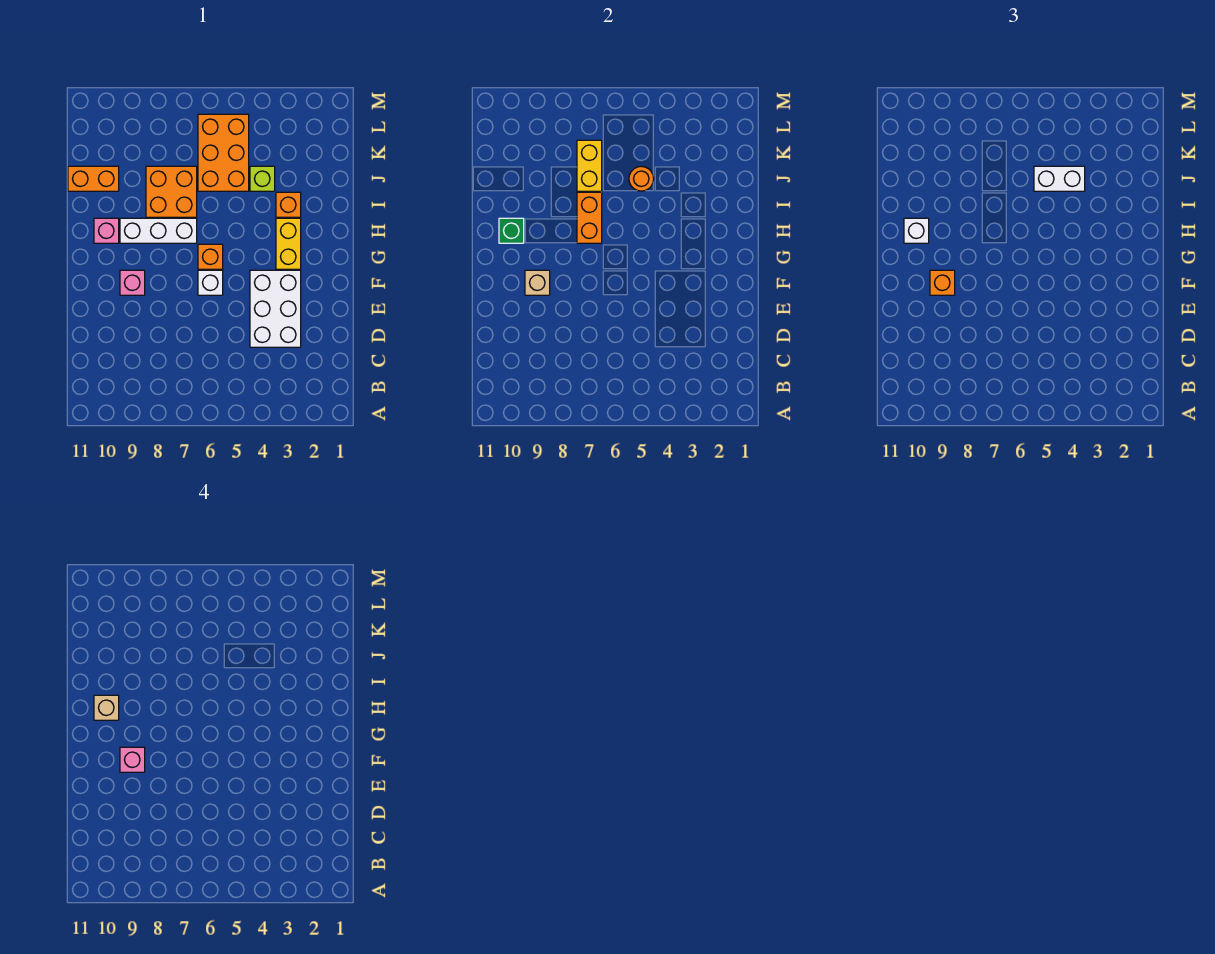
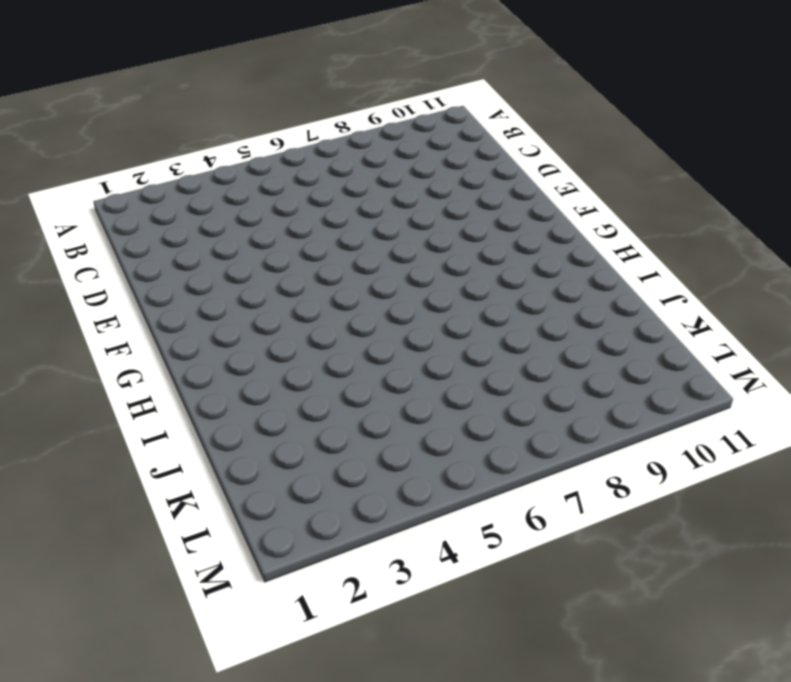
none -> white brick D3:F4 level 1
none -> white brick F6 level 1
none -> pink brick F9 level 1

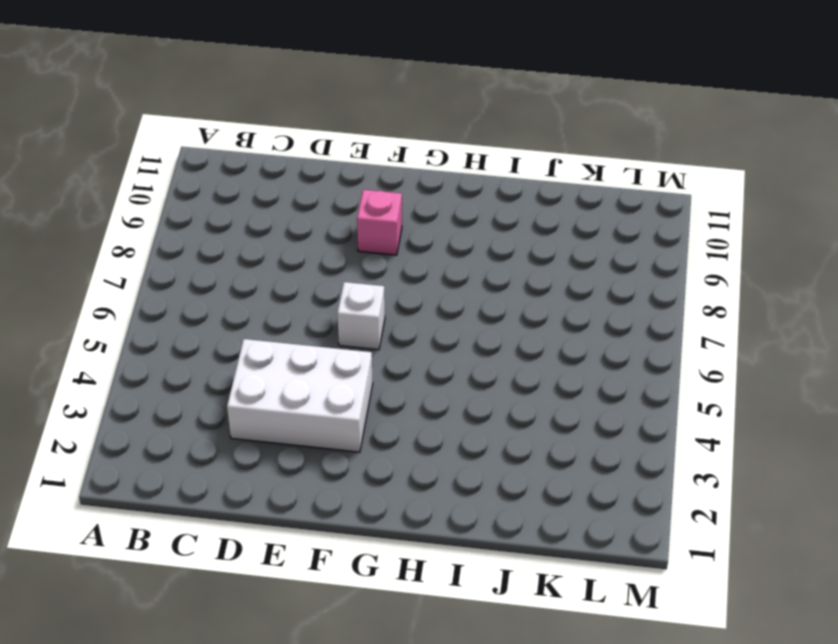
none -> yellow brick G3:H3 level 1
none -> orange brick G6 level 1
none -> white brick H7:H9 level 1

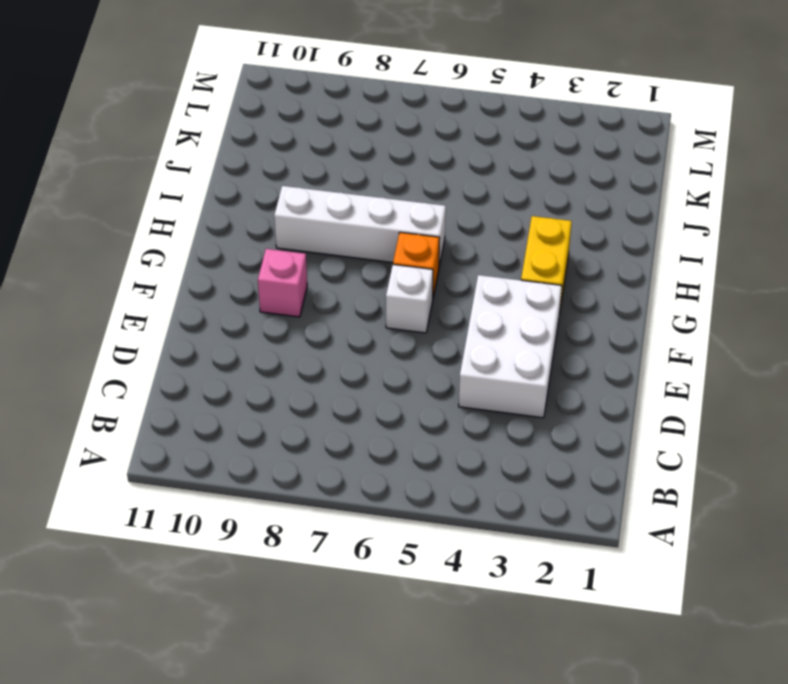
white brick H6:H9 level 1 -> white brick H7:H9 level 1
none -> pink brick H10 level 1
none -> orange brick I3 level 1
none -> orange brick I7:J8 level 1

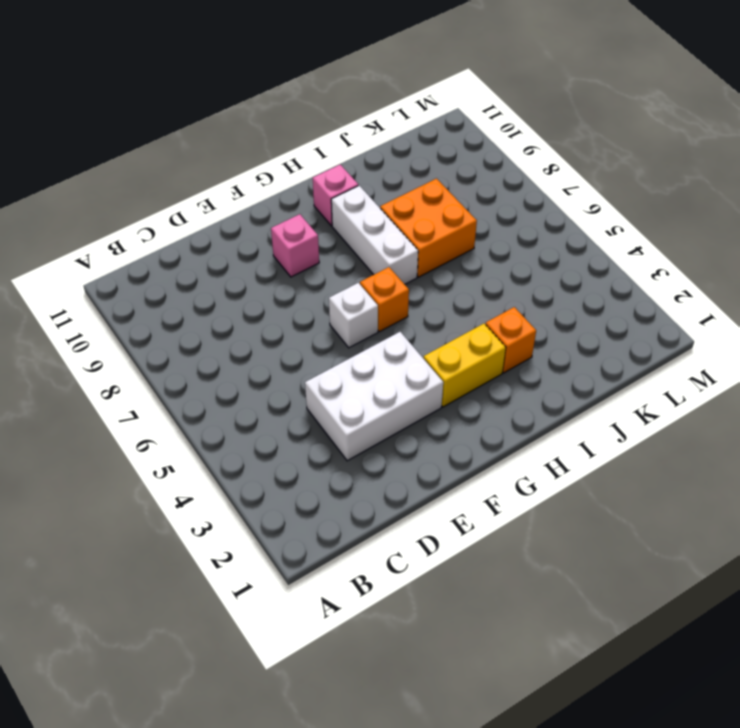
none -> lime brick J4 level 1
none -> orange brick J5:L6 level 1
none -> orange brick J10:J11 level 1

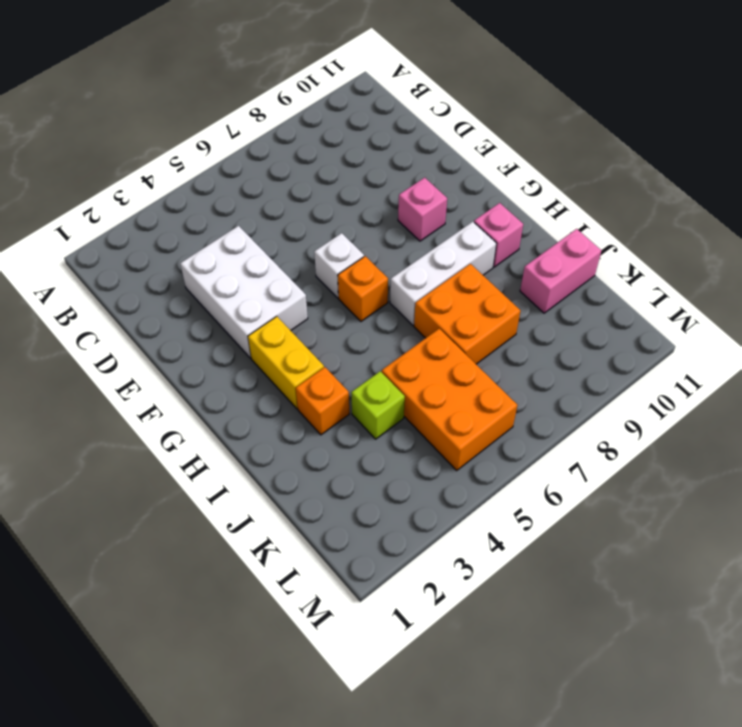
pink brick J10:J11 level 1 -> orange brick J10:J11 level 1
none -> tan brick F9 level 2
none -> orange brick H7:I7 level 2
none -> green brick H10 level 2

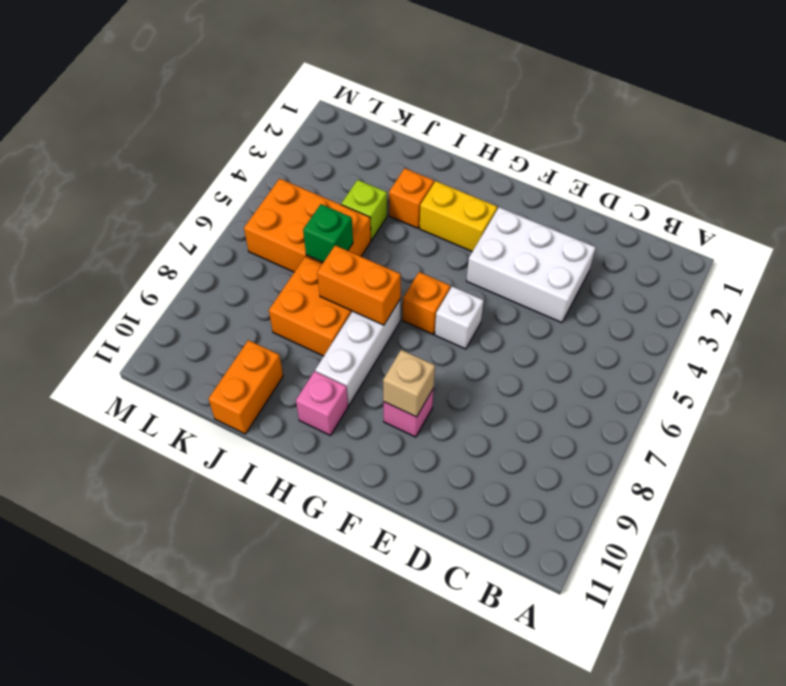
green brick J6 level 2 -> green brick H10 level 2
none -> orange round brick J5 level 2
none -> yellow brick J7:K7 level 2
none -> orange brick F9 level 3

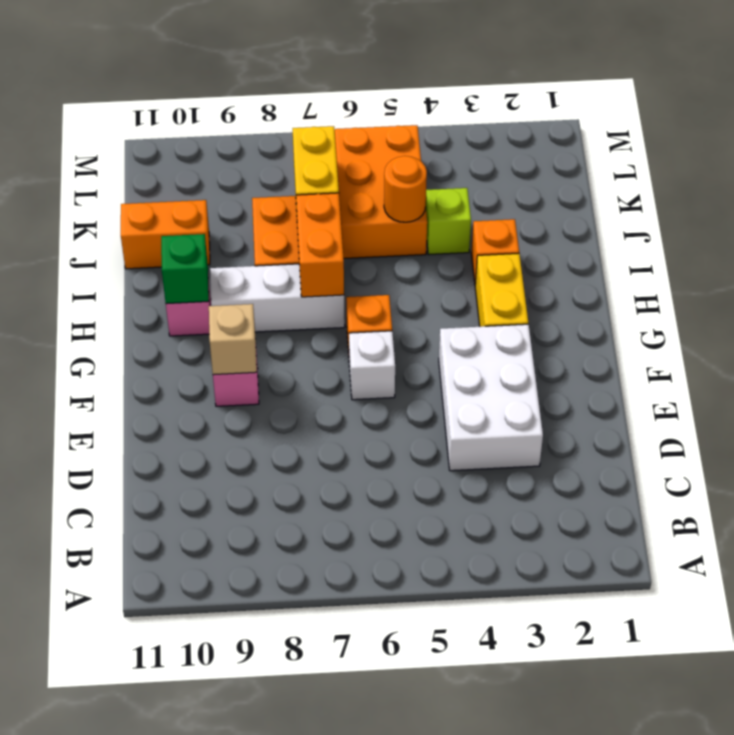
none -> orange brick F9 level 3
none -> white brick H10 level 3
none -> white brick J4:J5 level 3

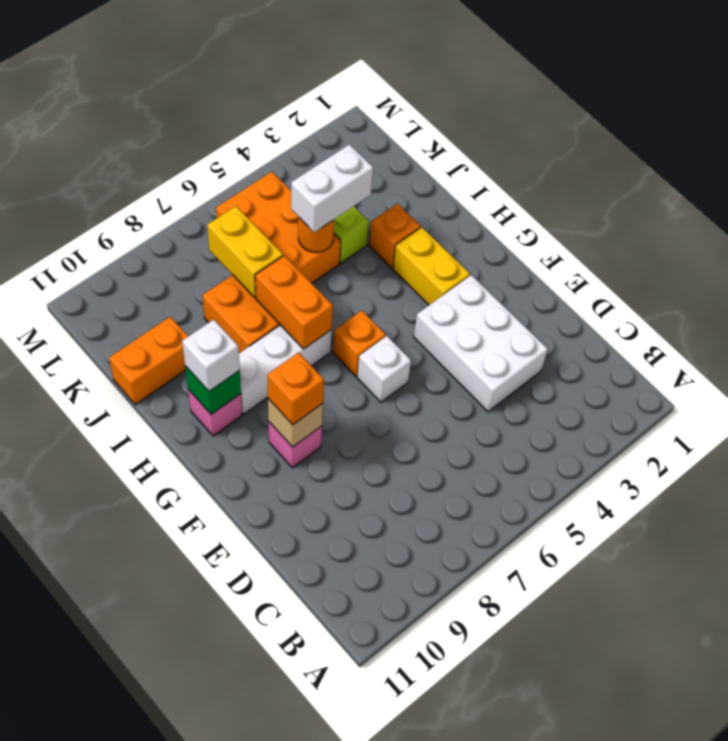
none -> pink brick F9 level 4
none -> tan brick H10 level 4

